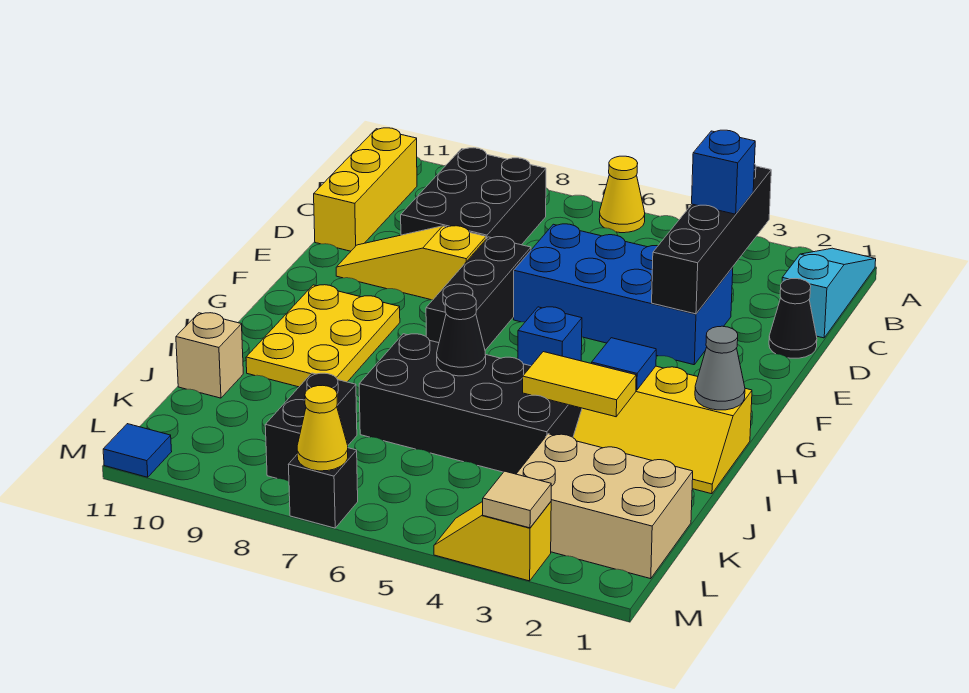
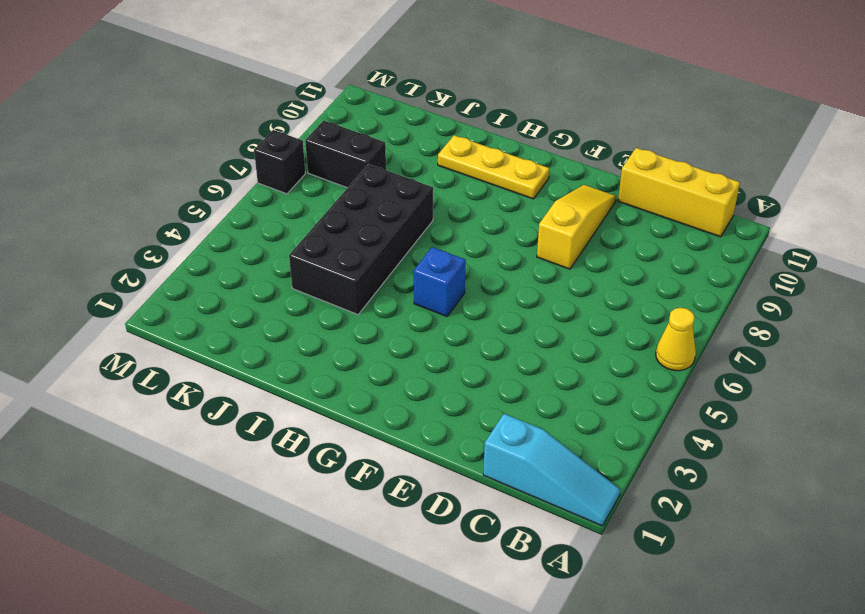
yellow plate G10:I10 level 1 -> yellow plate G9:I10 level 1
none -> black brick B8:D9 level 1
none -> black cone D1 level 1
none -> blue brick D3:E6 level 1

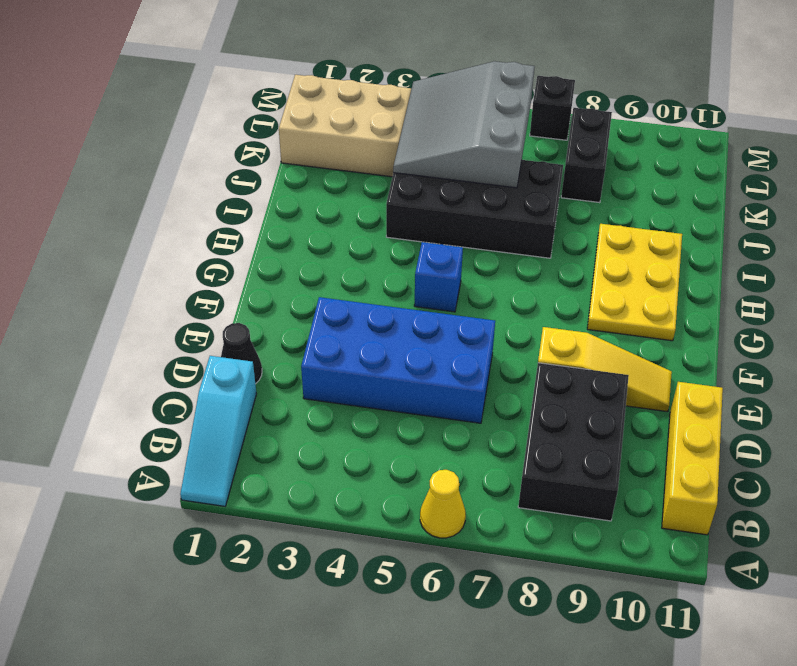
grey slope J4:L6 level 2 top 6 -> none
none -> black brick E7:G7 level 1
none -> yellow slope H1:I3 level 1 top H
none -> tan brick J11 level 1

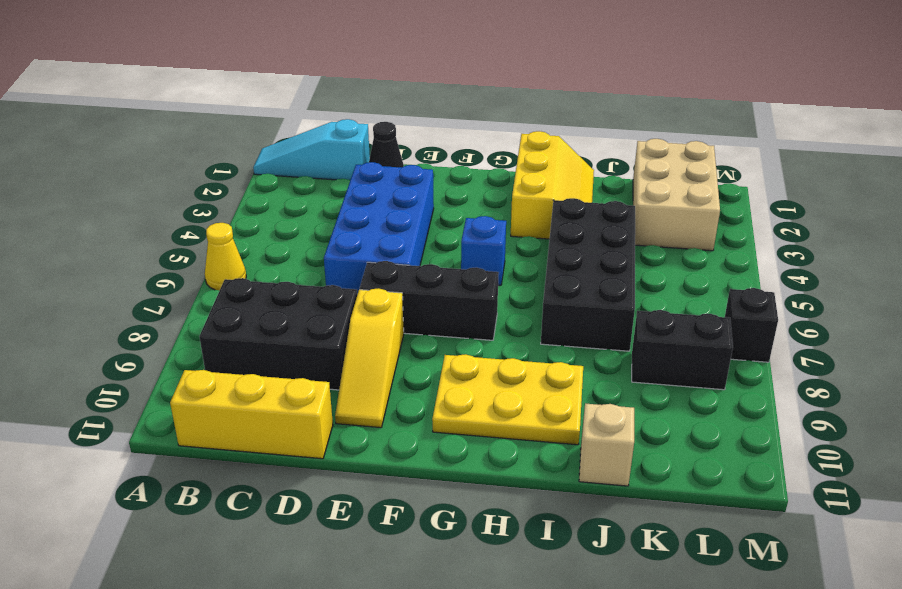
none -> yellow slope M3:M4 level 1 top 3
none -> blue tile M11 level 1
none -> black brick B3:E3 level 2

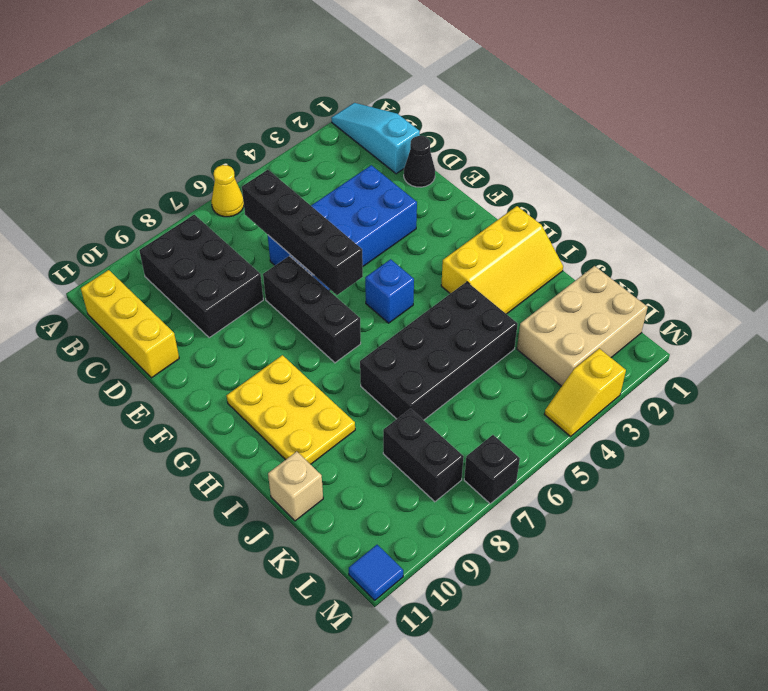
black brick C6:F6 level 2 -> black brick B3:E3 level 2
none -> yellow slope E8:E10 level 1 top 8
none -> grey cone H1 level 2
none -> blue tile H3 level 2

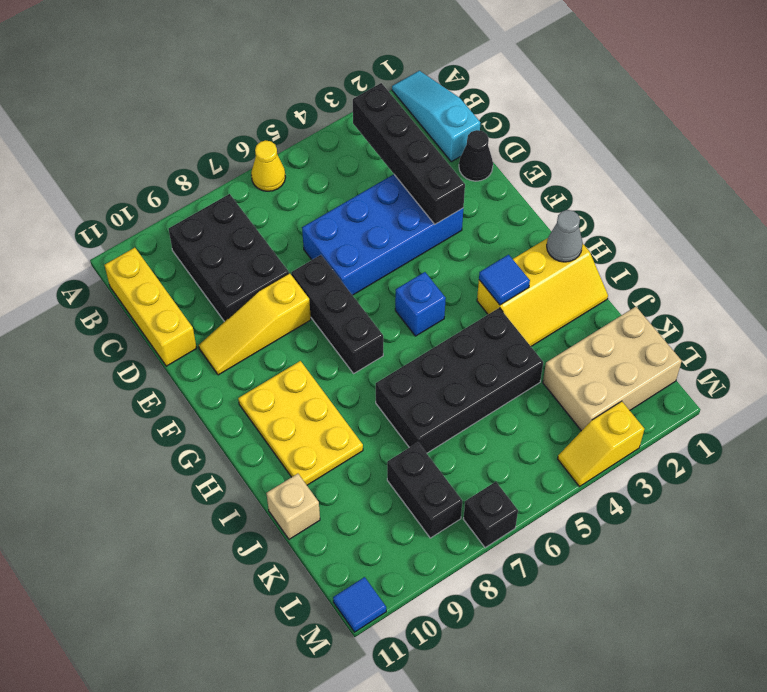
none -> yellow tile I3:I4 level 2
none -> black cone I6 level 2
none -> tan tile M3 level 2

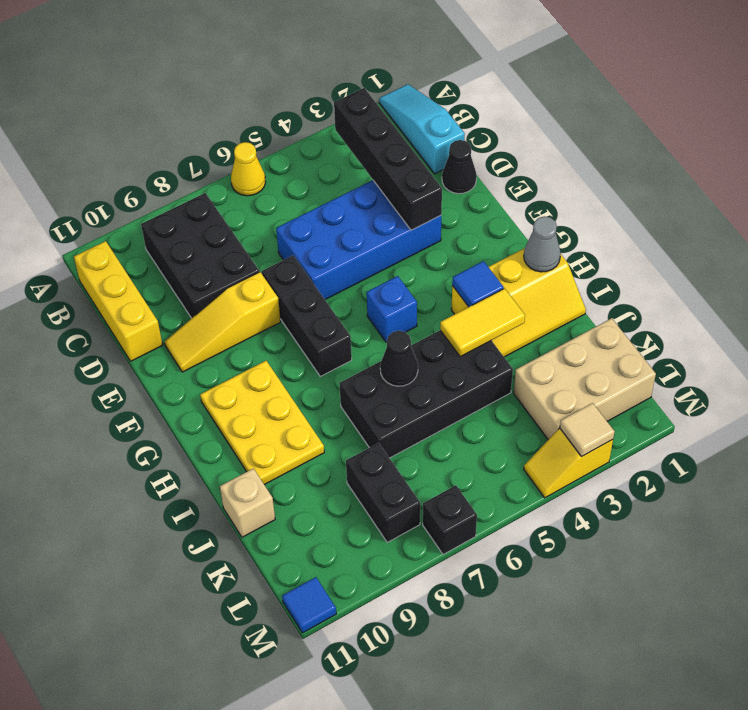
none -> yellow cone M7 level 2
none -> blue brick C3 level 3

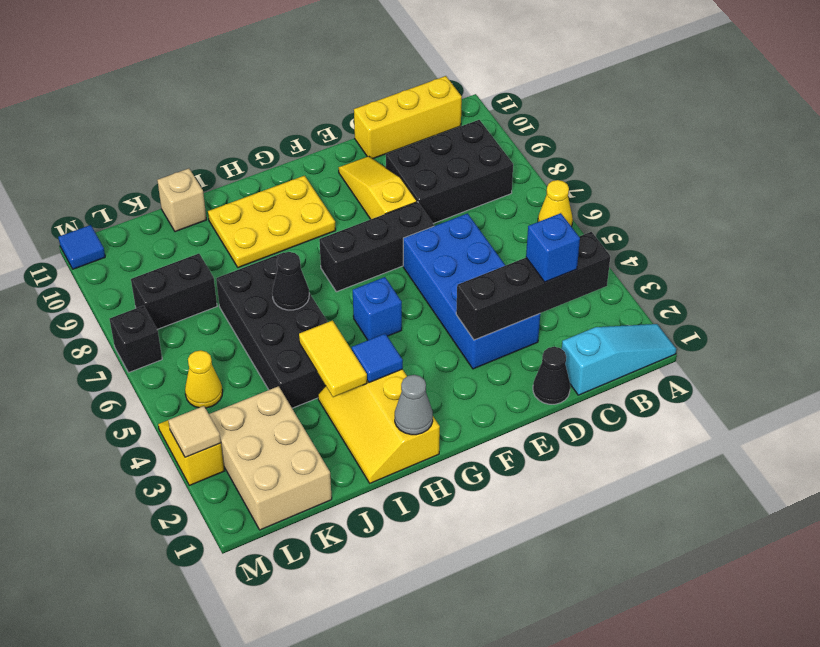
yellow cone L5 level 1 -> yellow cone M7 level 2

